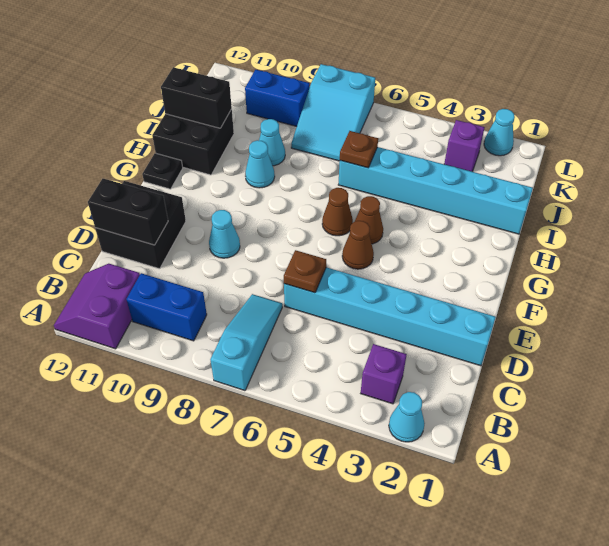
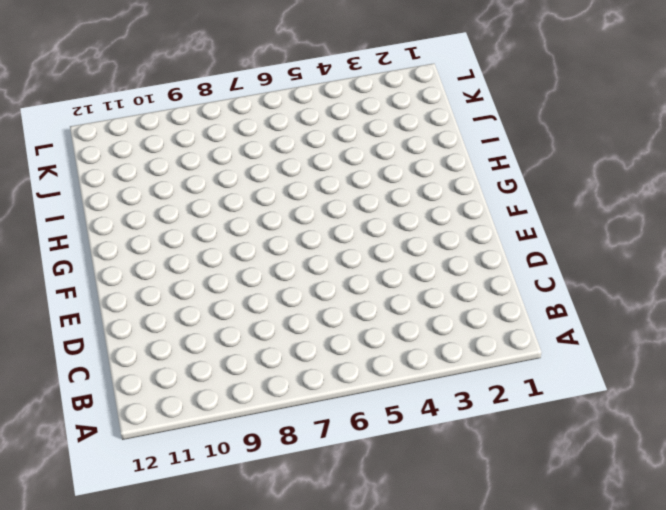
none -> cyan cone A2 level 1
none -> cyan slope A7:C7 level 1 top A
none -> purple slope A11:B12 level 1 top 11

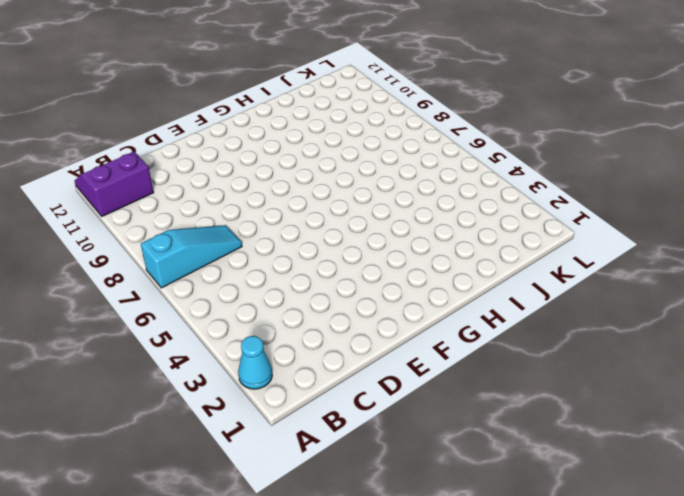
none -> purple brick B3 level 1
none -> blue brick B9:B10 level 1
none -> cyan brick D1:D6 level 1

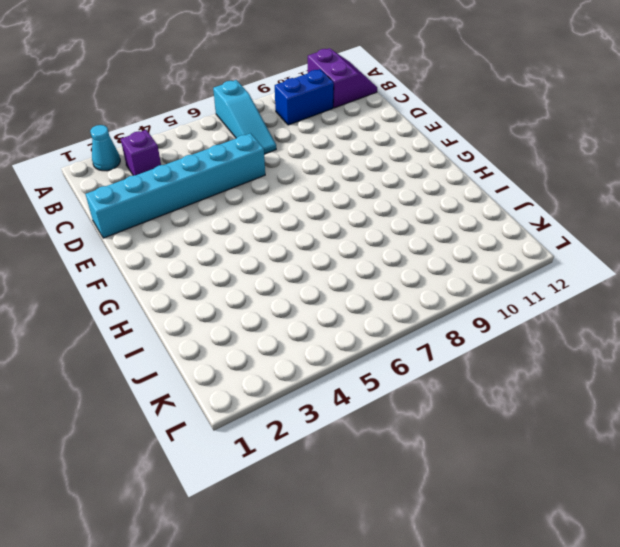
none -> black brick D11:E12 level 1
none -> cyan cone E9 level 1
none -> brown cone F5 level 1

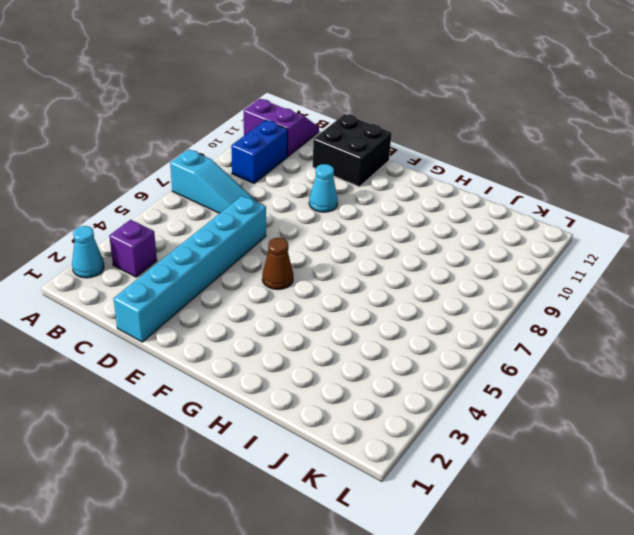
none -> brown cone G5 level 1
none -> brown cone G6 level 1
none -> black plate G12 level 1

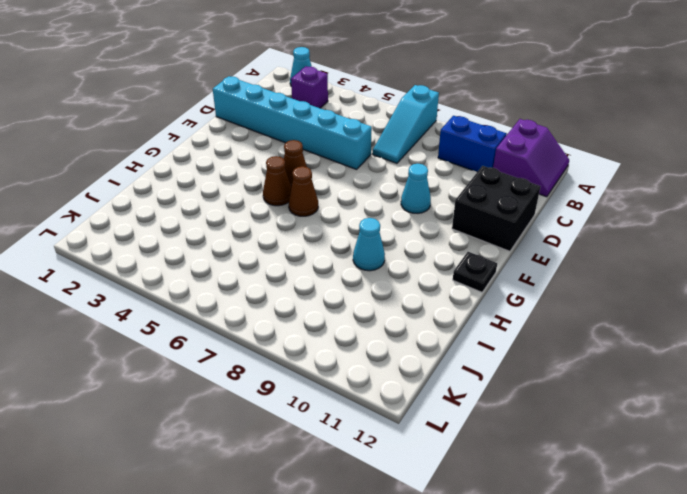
none -> black brick H11:I12 level 1
none -> cyan brick I1:I6 level 1
none -> cyan cone I9 level 1

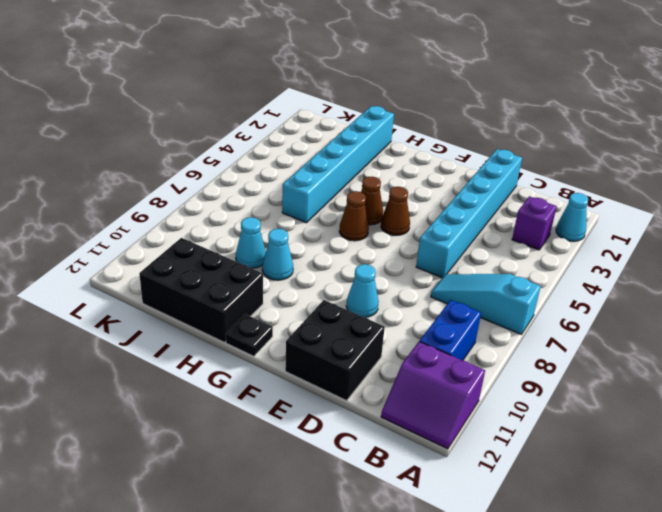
black brick H11:J12 level 1 -> black brick H11:I12 level 1
none -> cyan slope J7:L8 level 1 top L
none -> purple brick K3 level 1
none -> blue brick K9:K10 level 1

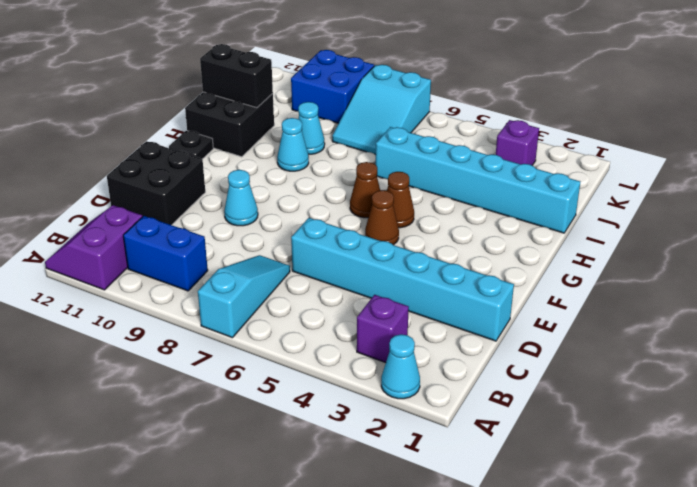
blue brick K9:L10 level 1 -> blue brick K9:K10 level 1
none -> cyan cone L2 level 1
none -> brown plate D6 level 2
none -> black brick D11:D12 level 2

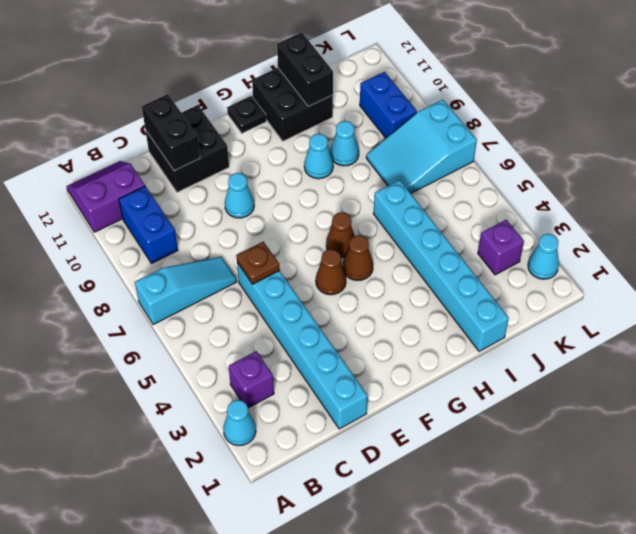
none -> brown plate I6 level 2

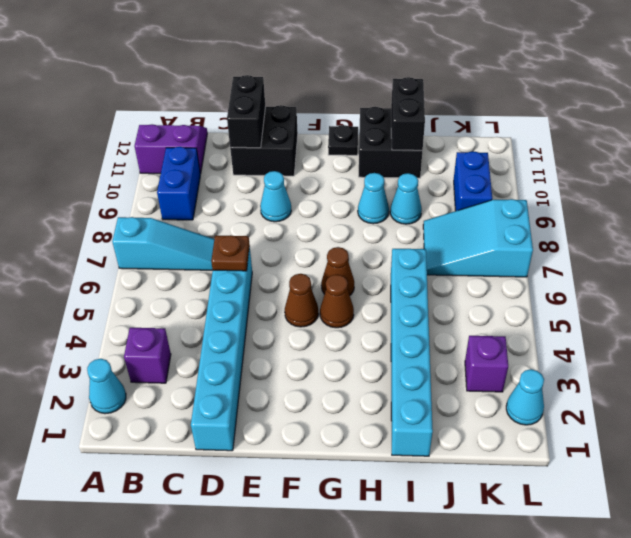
none -> brown plate I6 level 2

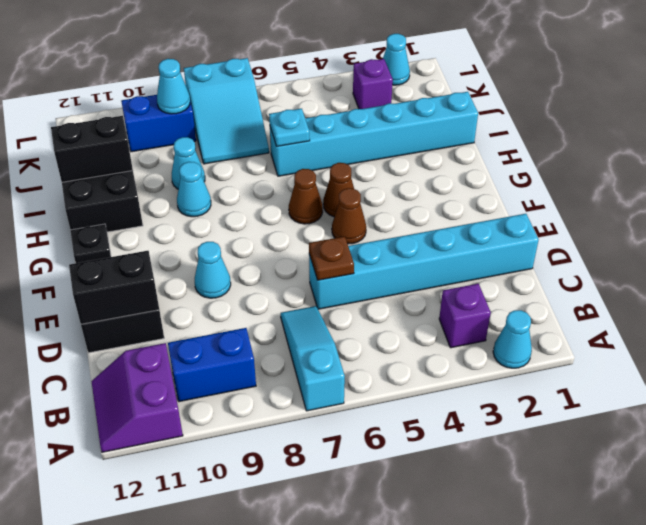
cyan plate I6 level 2 -> brown plate I6 level 2
cyan cone K9 level 2 -> none

